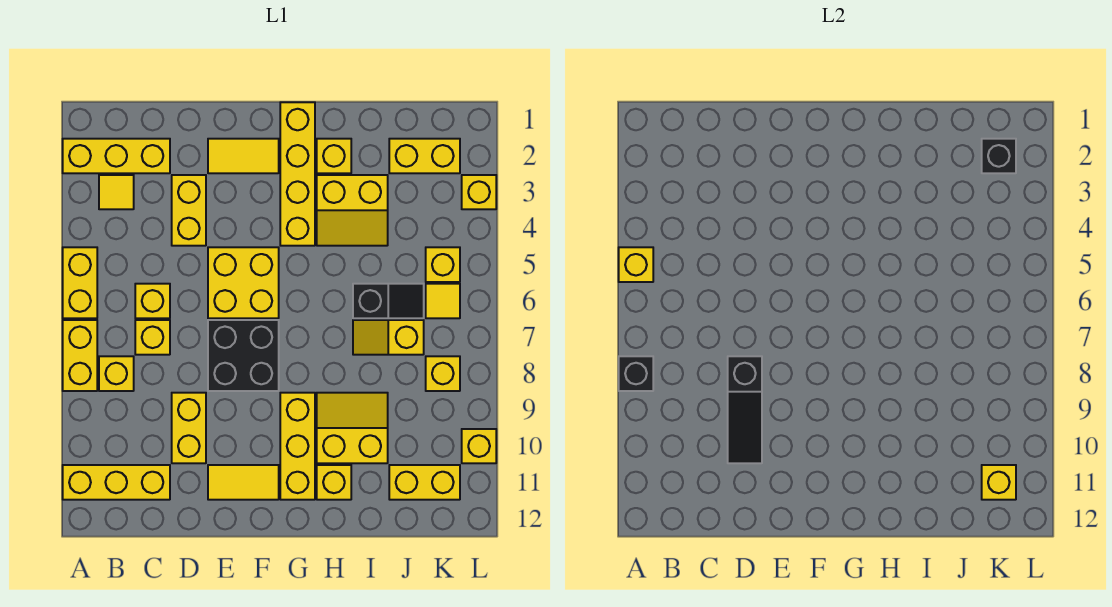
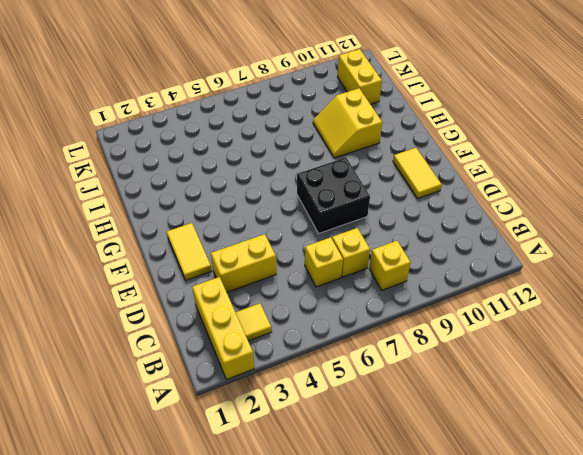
none -> yellow brick A5:A6 level 1
none -> yellow brick A7:A8 level 1
none -> yellow brick A11:C11 level 1
none -> yellow brick D9:D10 level 1

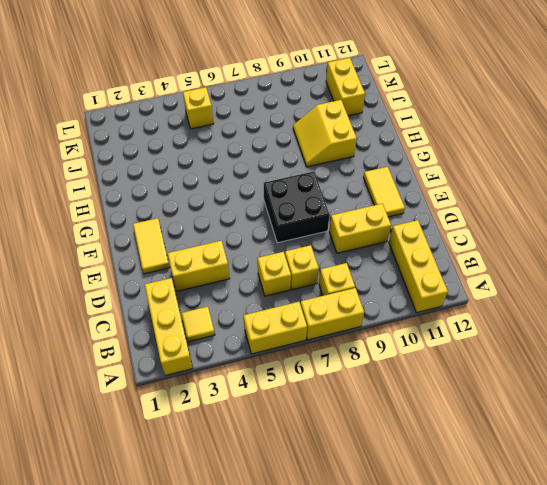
none -> yellow brick E5:F6 level 1
none -> yellow brick G1:G4 level 1
none -> yellow brick G9:G11 level 1
none -> yellow brick H2 level 1

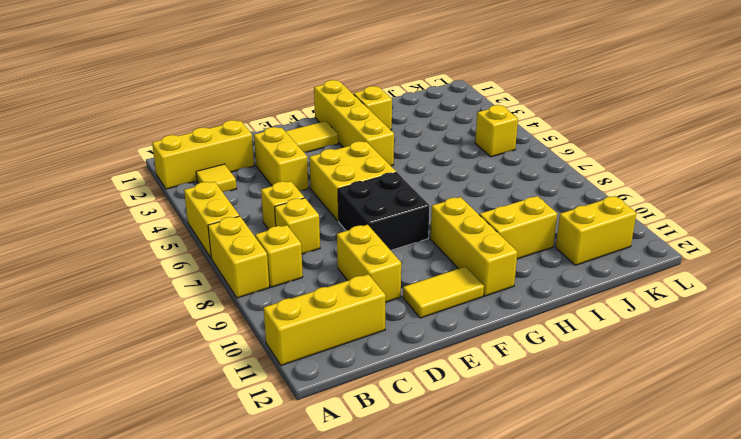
none -> yellow slope H3:I4 level 1 top 3
none -> yellow brick H11 level 1
none -> black slope I6:J6 level 1 top I
none -> yellow slope I7:J7 level 1 top J

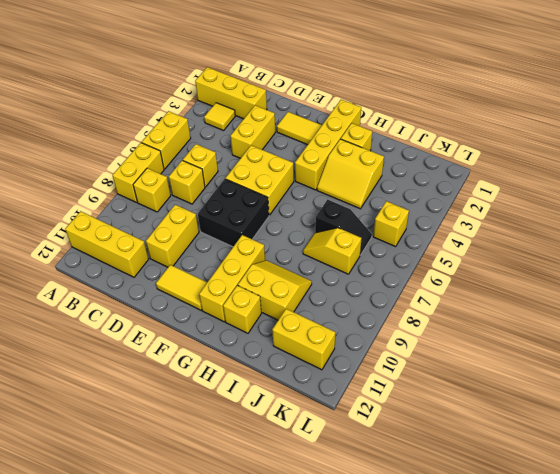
none -> yellow brick J2:K2 level 1
none -> yellow tile K6 level 1
none -> yellow brick K8 level 1
none -> yellow brick L3 level 1

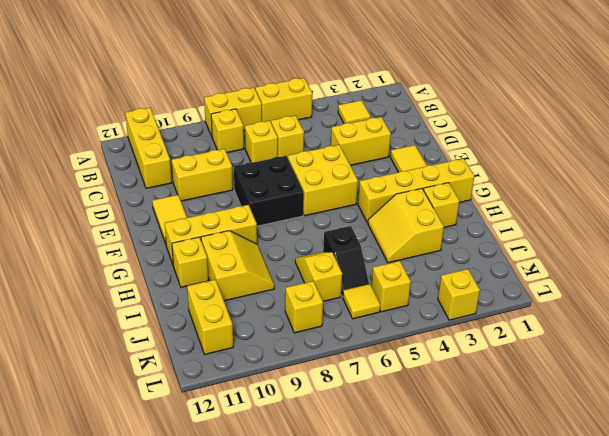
none -> yellow brick A2:C2 level 1
none -> yellow brick J2:K2 level 1
none -> yellow brick L10 level 1
none -> yellow brick A5 level 2

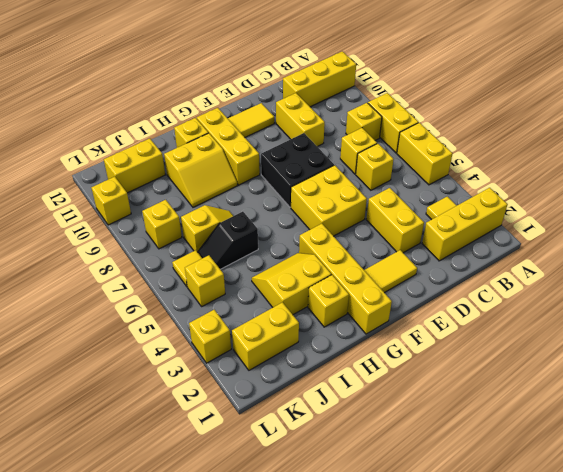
none -> yellow brick A5 level 2
none -> black brick A8 level 2
none -> black slope D8:D10 level 2 top 8
none -> black brick K2 level 2

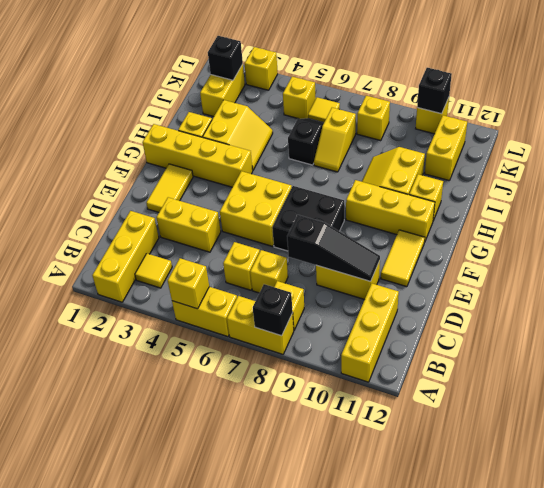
black brick L10 level 2 -> none
none -> yellow brick K11 level 2

